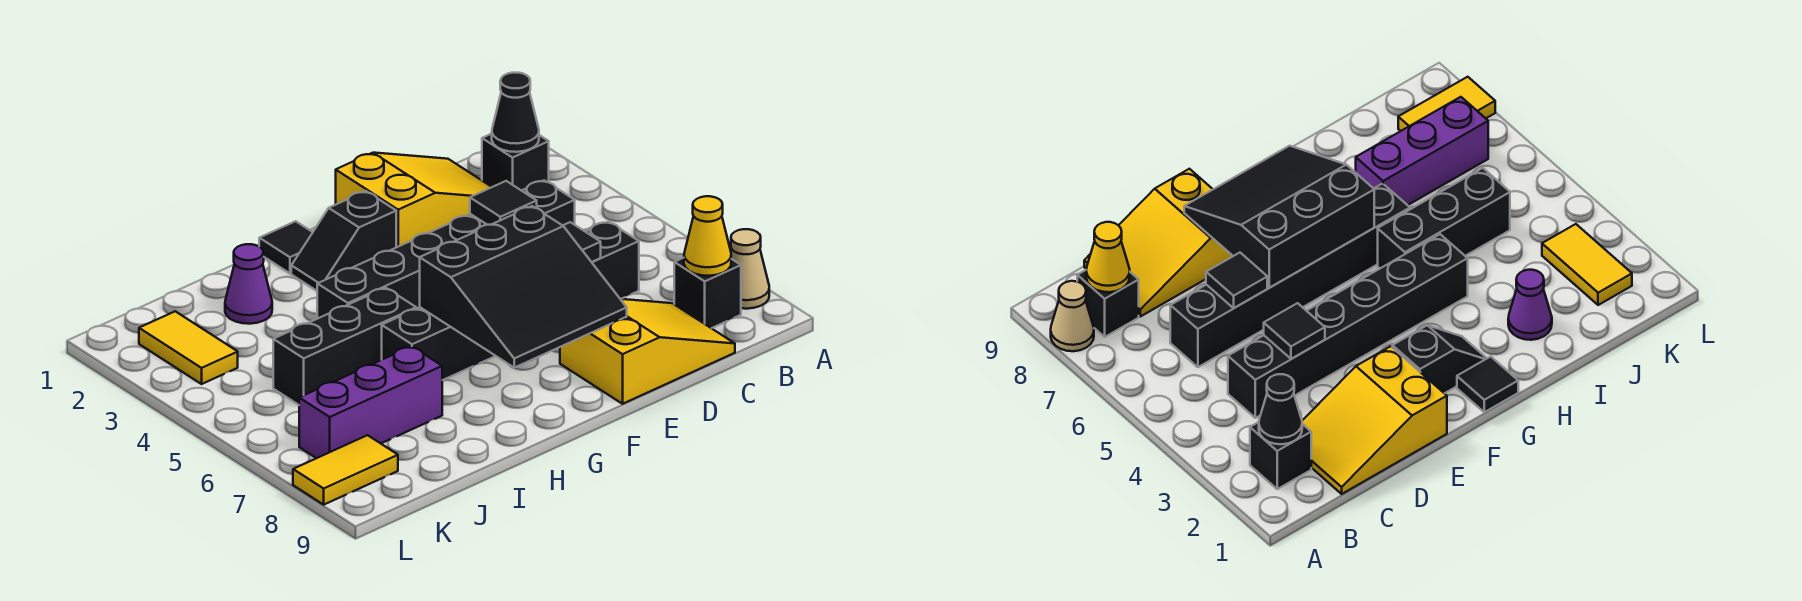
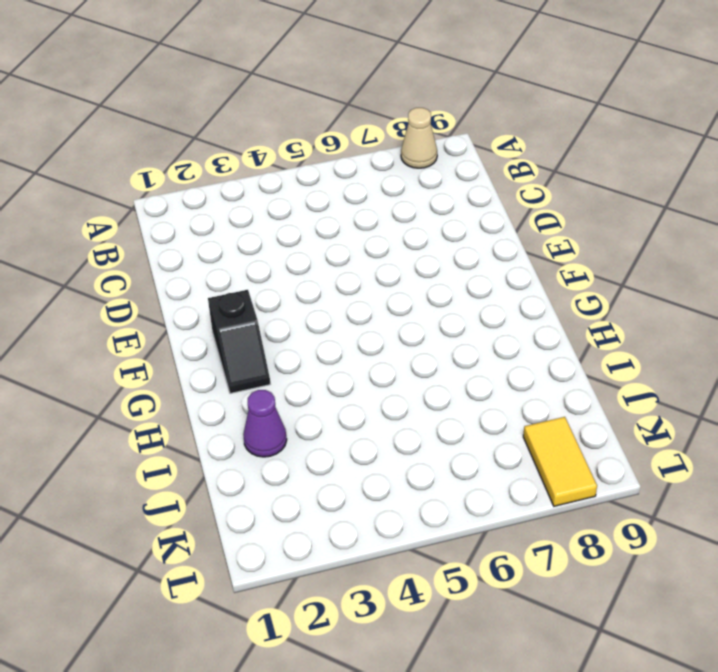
none -> black brick B2 level 1
none -> black brick B8 level 1
none -> yellow slope C1:E2 level 1 top E

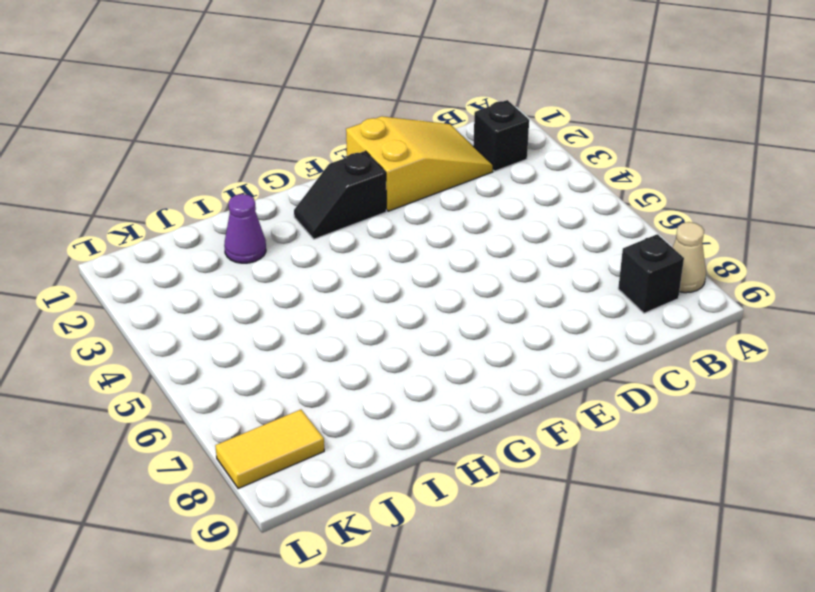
none -> black brick C4:H4 level 1
none -> black brick C6:H6 level 1
none -> yellow slope C8:E9 level 1 top E

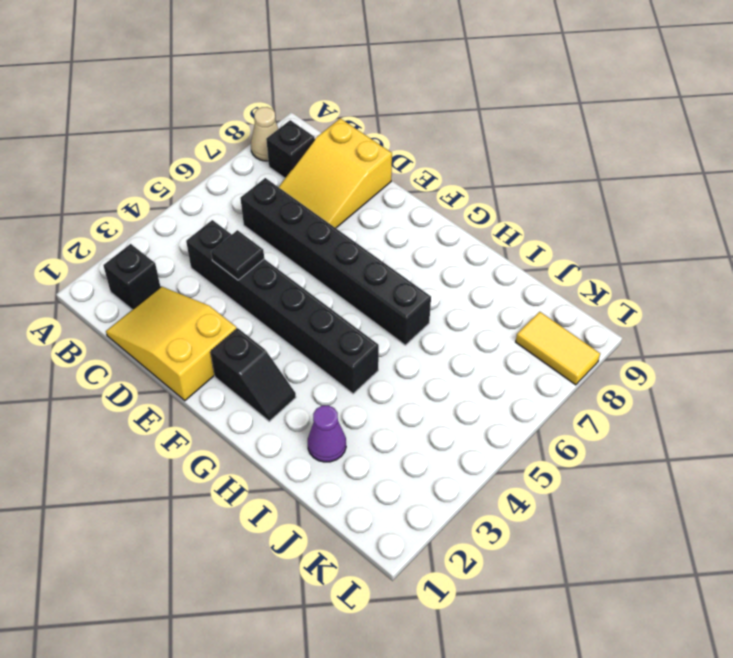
yellow slope C7:D9 level 1 top 9 -> yellow slope C8:E9 level 1 top E
none -> black tile G1 level 1
none -> black brick H5:J5 level 1
none -> purple brick I7:K7 level 1

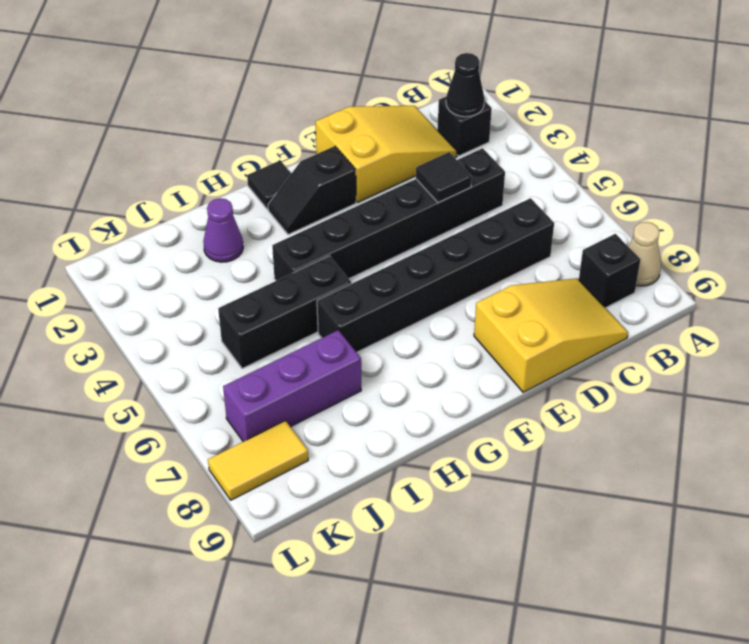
none -> yellow tile K2:K3 level 1
none -> yellow cone B8 level 2
none -> black tile D6 level 2

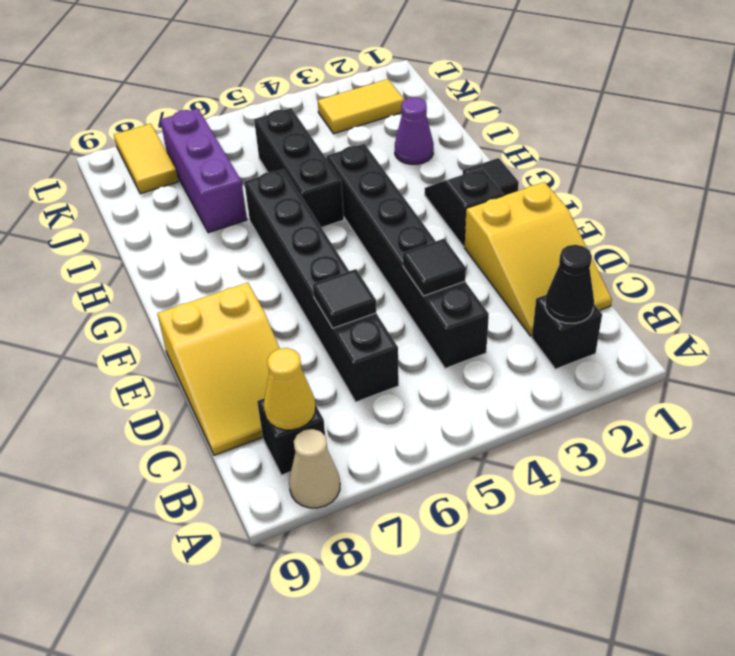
none -> black slope E6:G8 level 2 top 6

